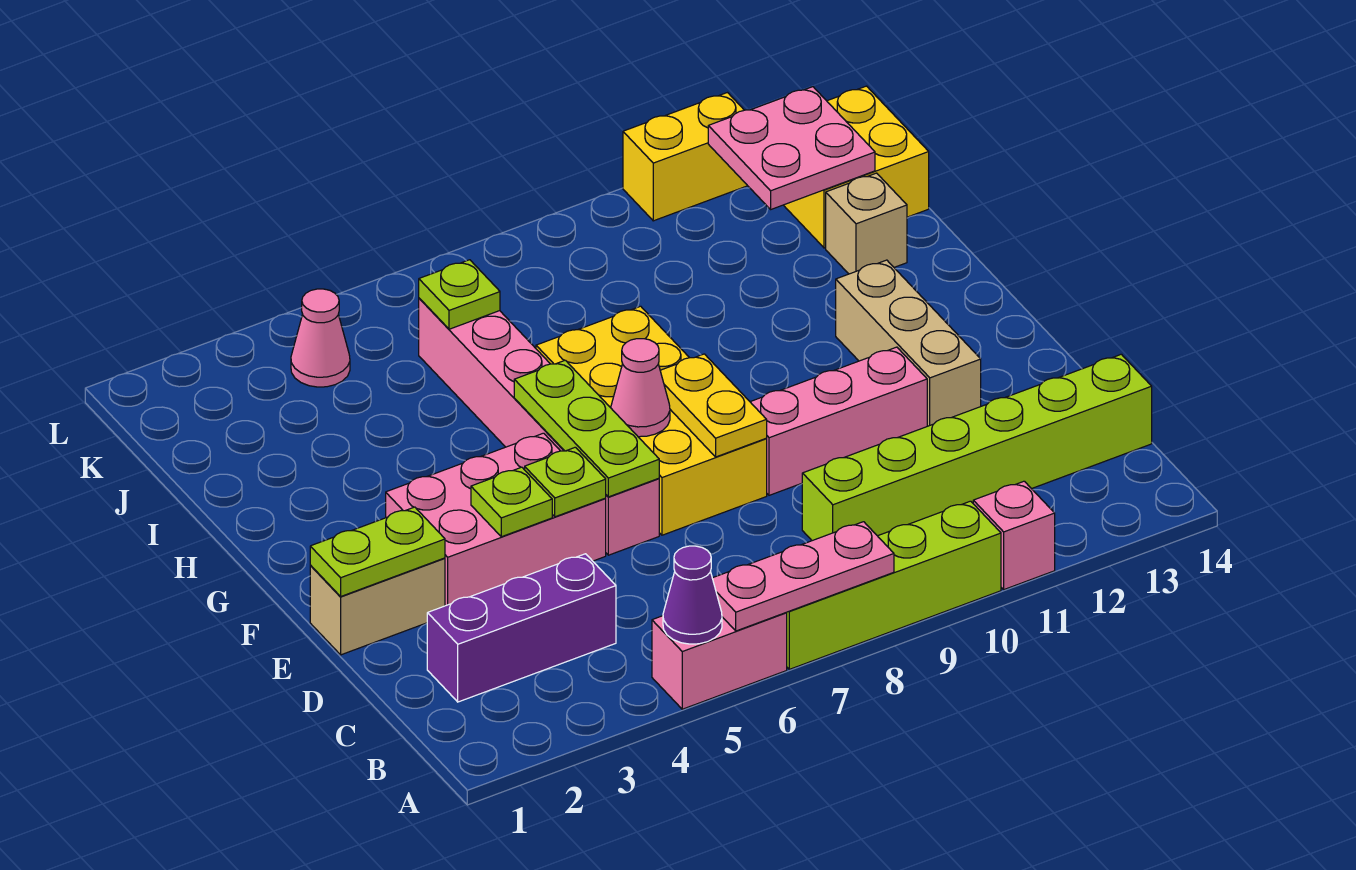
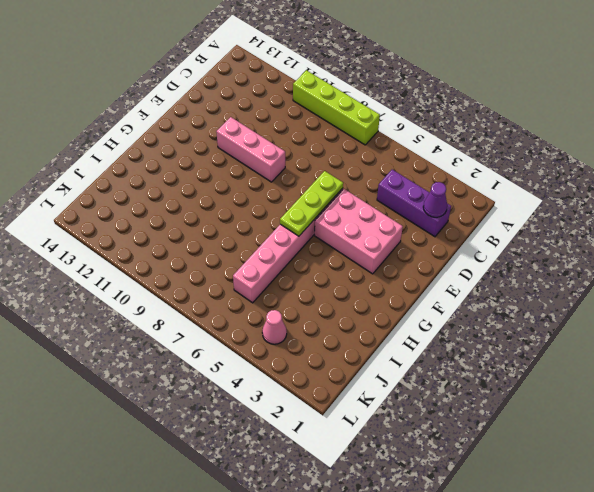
purple cone C2 level 2 -> purple cone A5 level 2
none -> pink brick A5:A6 level 1
none -> pink brick A11 level 1
none -> lime brick C9:C14 level 1

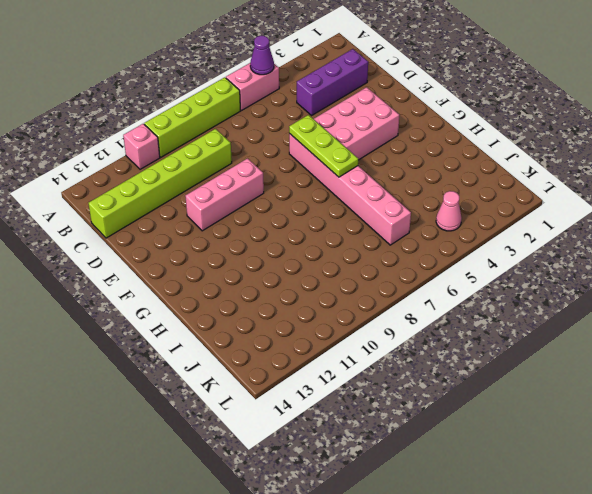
none -> tan brick E1:E2 level 1
none -> yellow brick E7:H8 level 1
none -> tan brick E12:G12 level 1

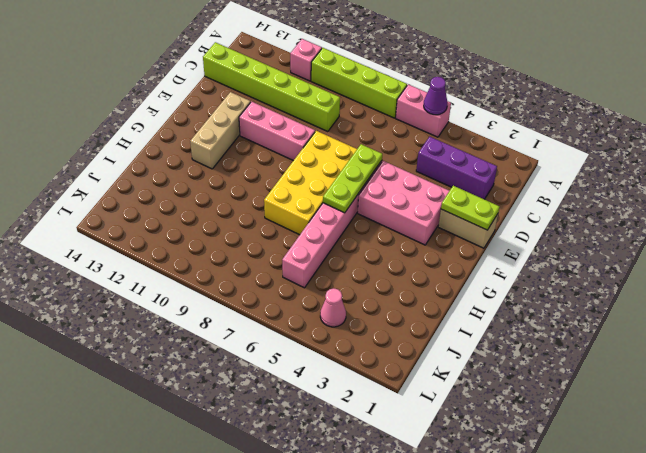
none -> tan brick I13 level 1
none -> yellow brick J13:K14 level 1
none -> yellow brick L11:L12 level 1

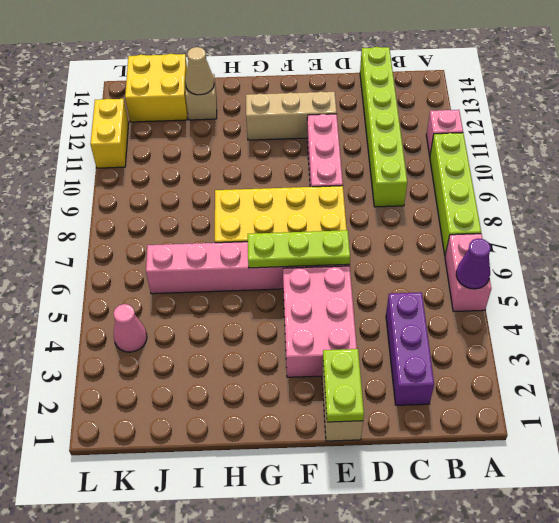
tan cone I13 level 2 -> none
none -> pink plate A6:A8 level 2
none -> lime plate E4 level 2
none -> lime plate E5 level 2

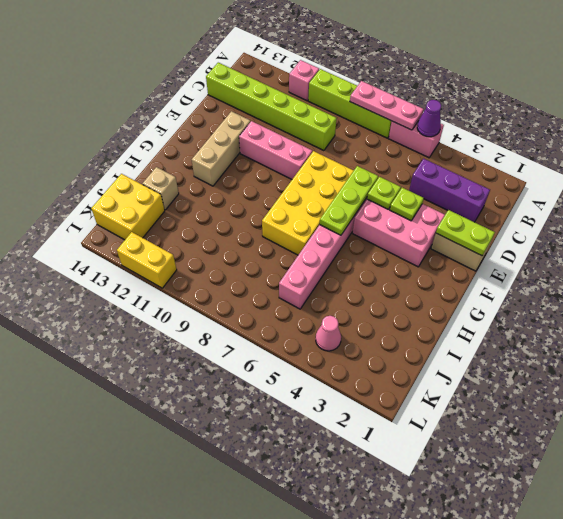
none -> yellow plate E8:F8 level 2
none -> pink cone F7 level 2
none -> lime plate J6 level 2

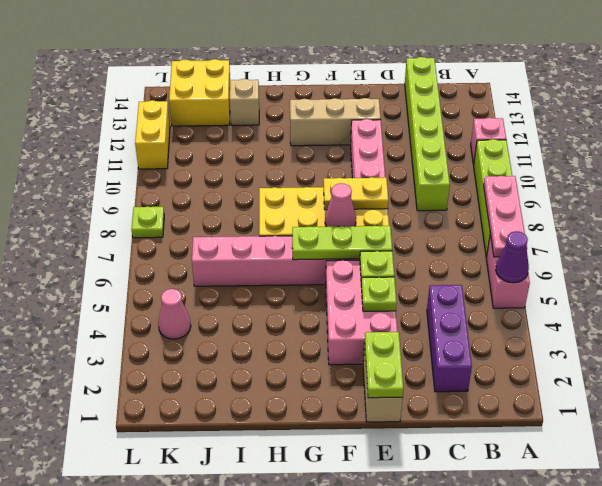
lime plate L8 level 1 -> lime plate J6 level 2
none -> pink plate J12:K13 level 2

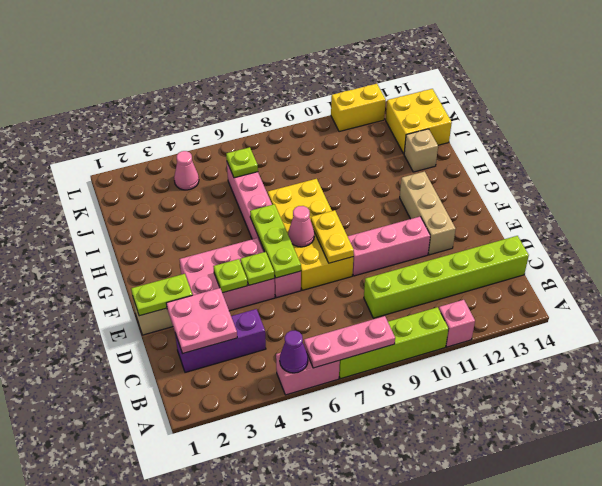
pink plate C2:D3 level 2 -> pink plate J12:K13 level 2

